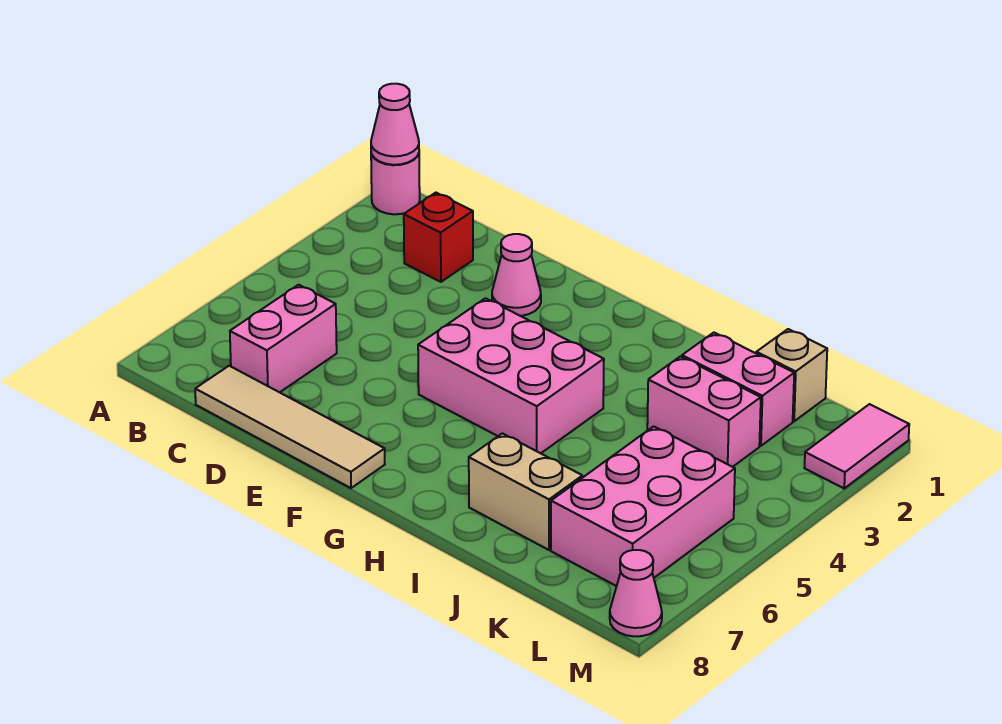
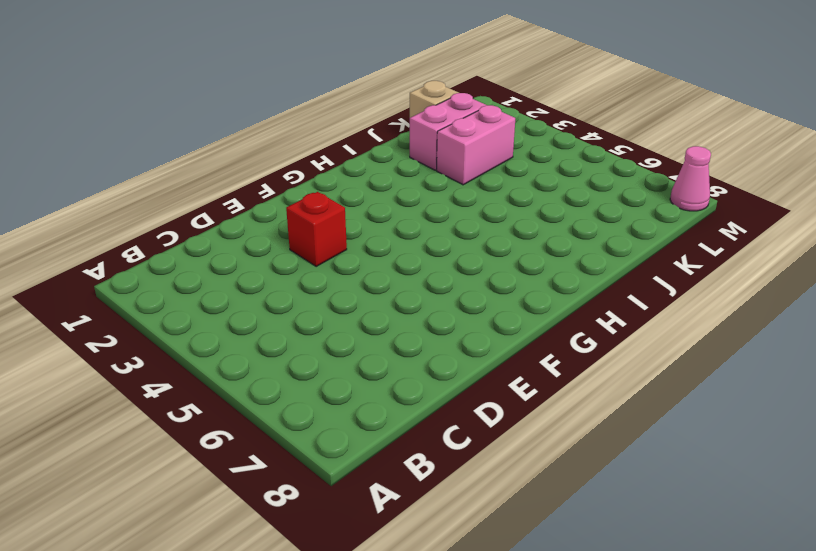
red brick E3 level 1 -> red brick C2 level 1
none -> pink round brick A1 level 1
none -> pink brick C6:C7 level 1
none -> tan tile C8:F8 level 1

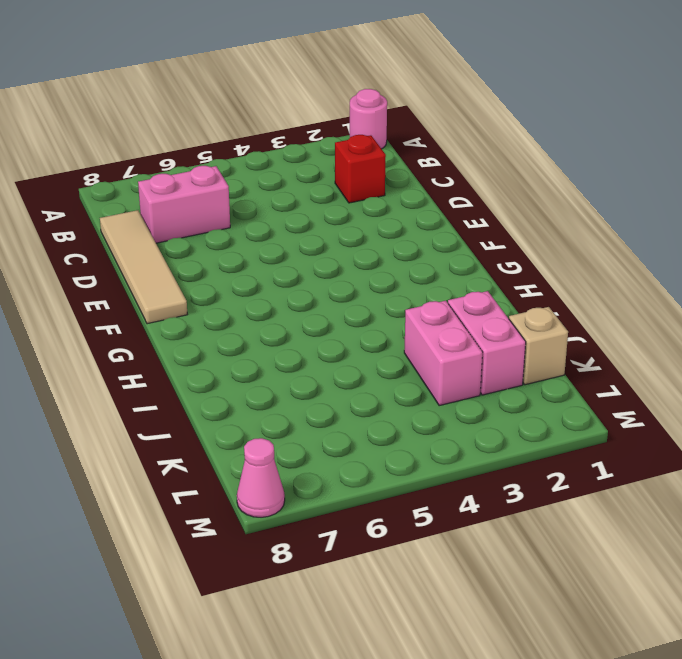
none -> pink cone E2 level 1
none -> pink brick F4:H5 level 1
none -> tan brick I7:J7 level 1

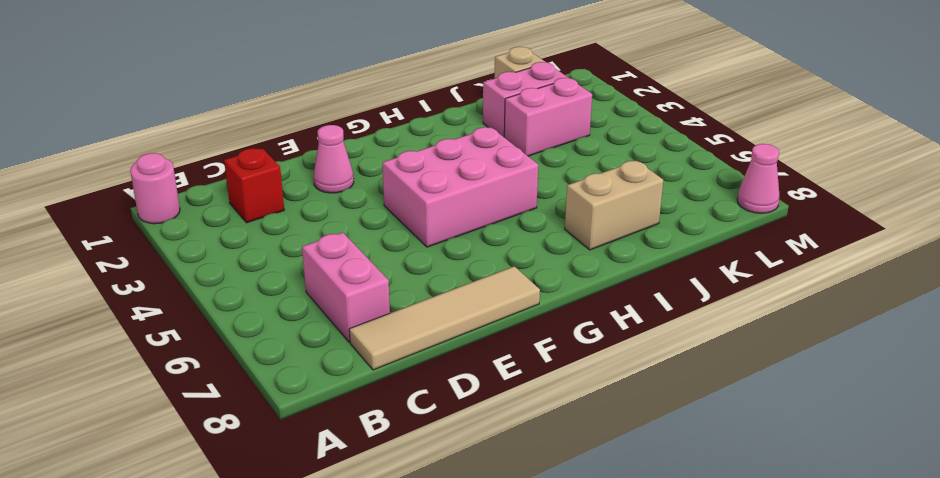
none -> pink brick K5:L7 level 1
none -> pink tile M1:M2 level 1
none -> pink cone A1 level 2

